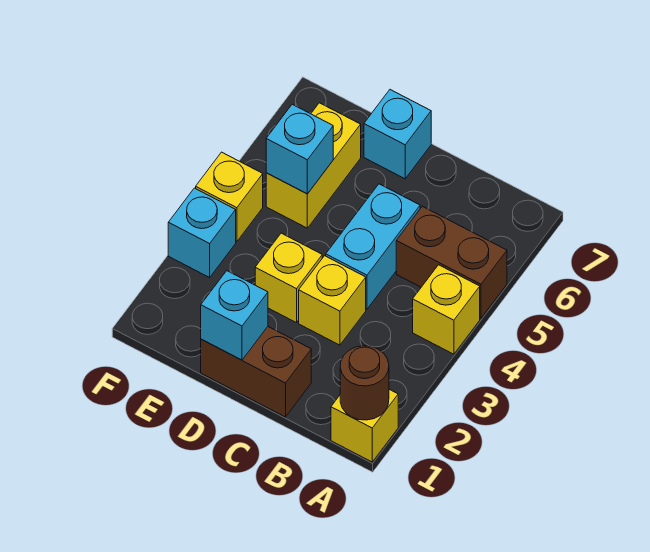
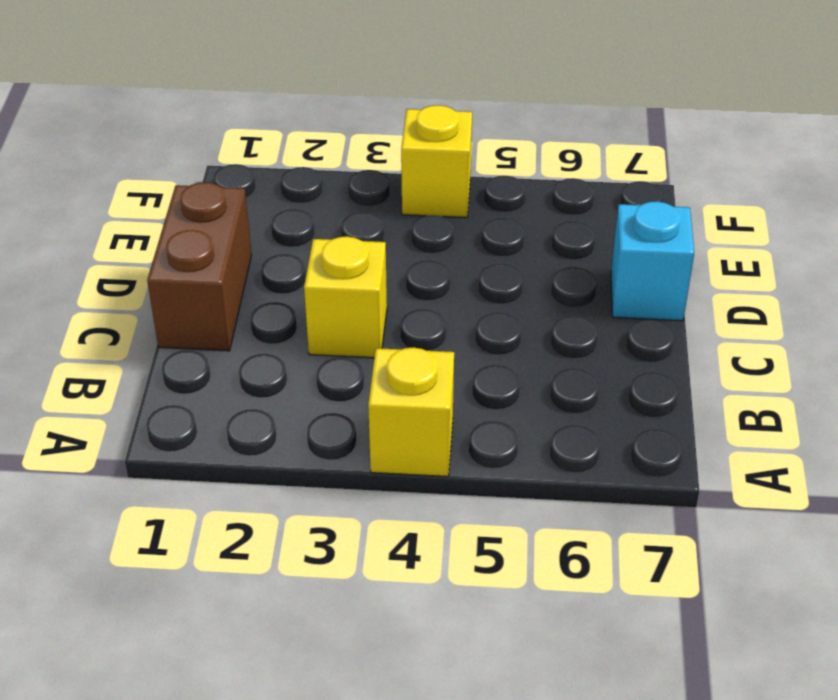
none -> yellow brick A1 level 1
none -> brown brick A5:B5 level 1
none -> cyan brick C4:C5 level 1

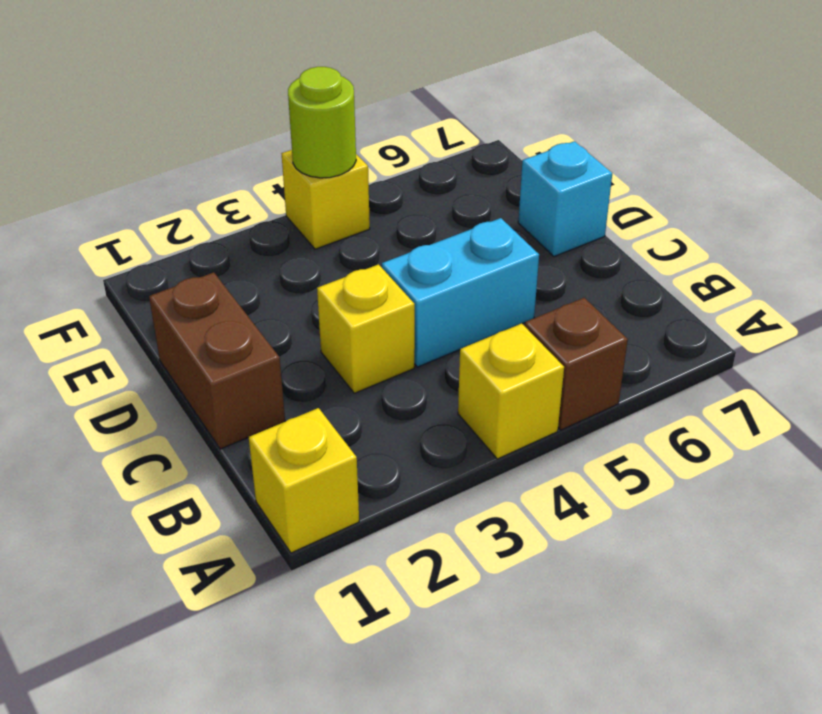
brown brick A5 level 1 -> brown brick A5:B5 level 1
lime round brick F4 level 2 -> none
none -> yellow brick D3 level 1
none -> yellow brick E5:E6 level 1
none -> cyan brick F3 level 1

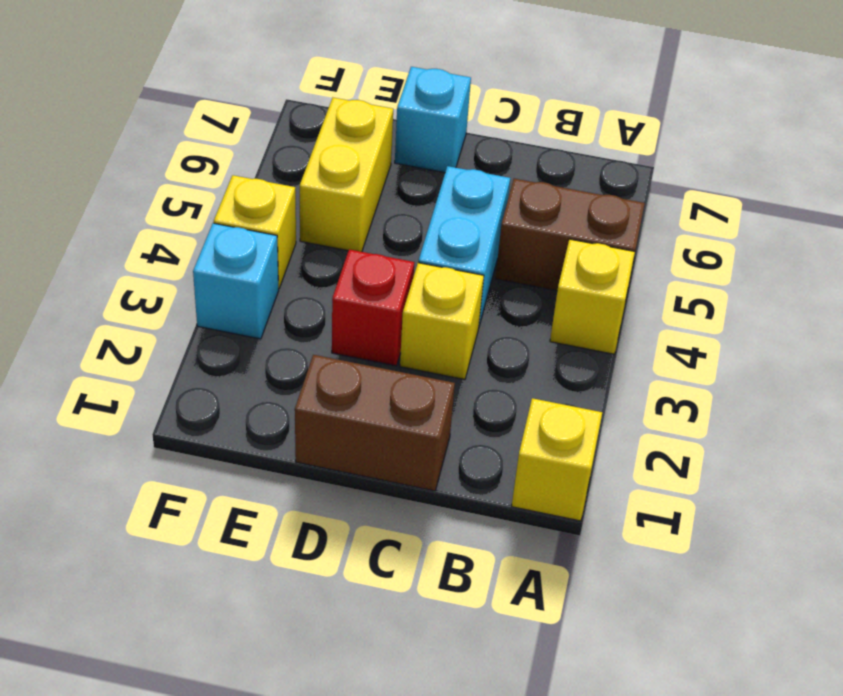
red brick D3 level 1 -> yellow brick D3 level 1
none -> brown round brick A1 level 2
none -> cyan brick D1 level 2
none -> cyan brick E5 level 2

